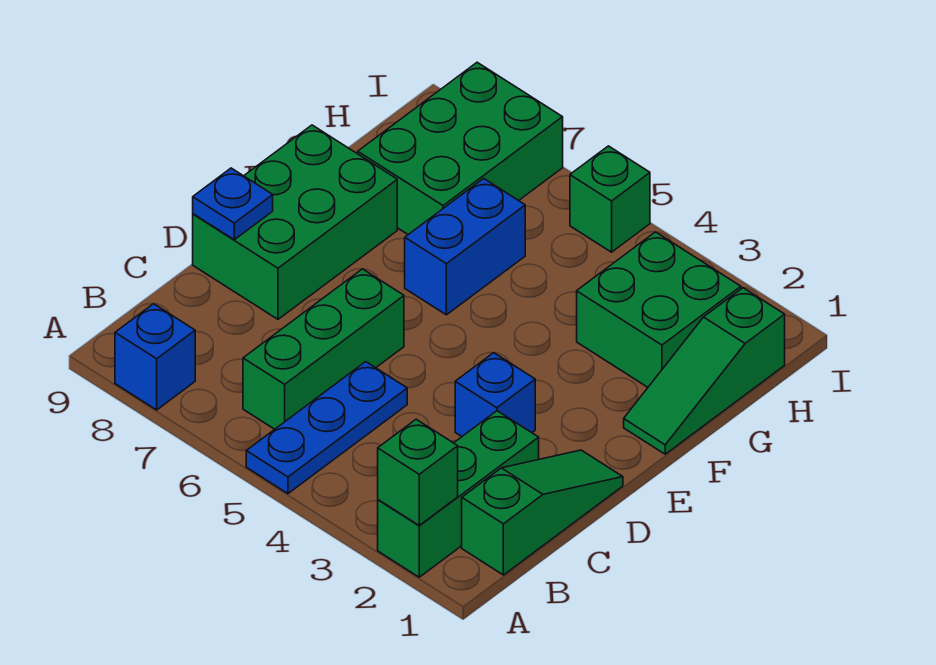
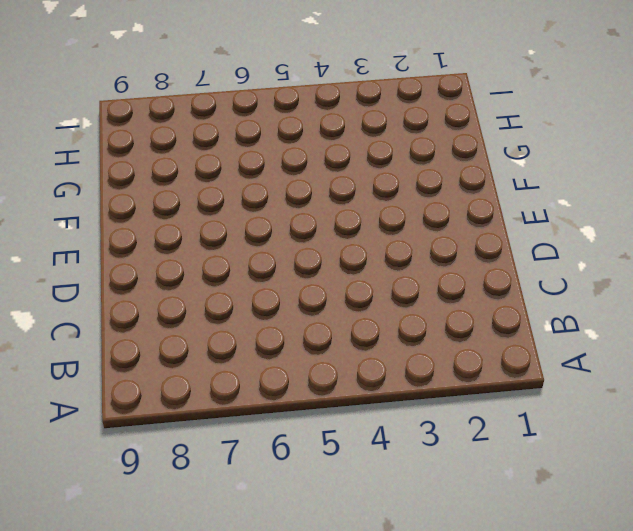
none -> green brick A2:C2 level 1
none -> blue plate A5:C5 level 1
none -> blue brick A8 level 1

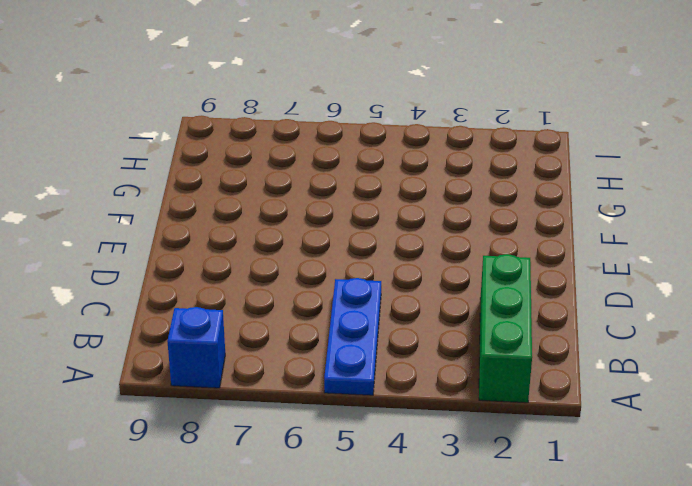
none -> green slope B1:D1 level 1 top B
none -> green brick B6:D6 level 1
none -> blue brick D3 level 1

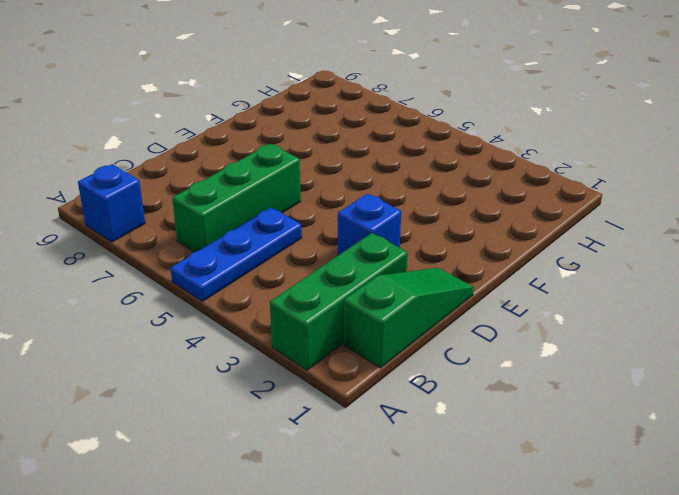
none -> green brick D8:F9 level 1
none -> green slope F1:H1 level 1 top H
none -> blue brick F6:G6 level 1

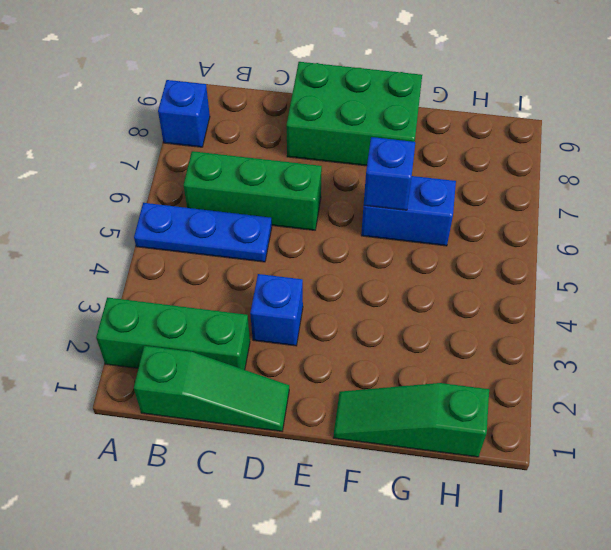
blue brick F6 level 2 -> none
none -> green brick G2:H3 level 1
none -> green brick G7:I8 level 1
none -> green brick I5 level 1

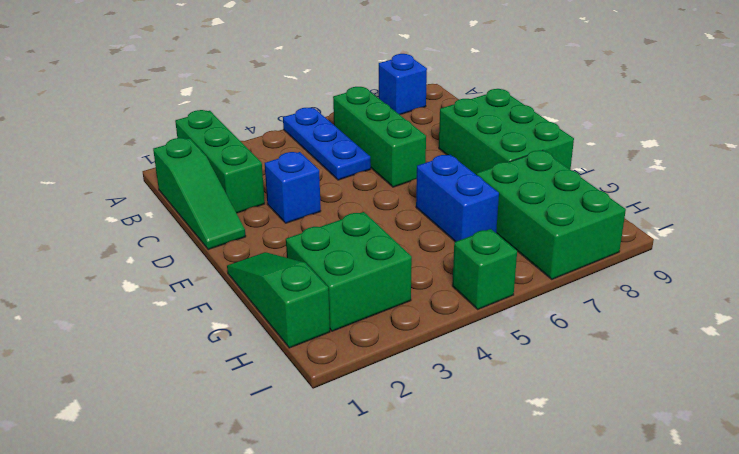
none -> green brick A2 level 2
none -> blue plate D9 level 2

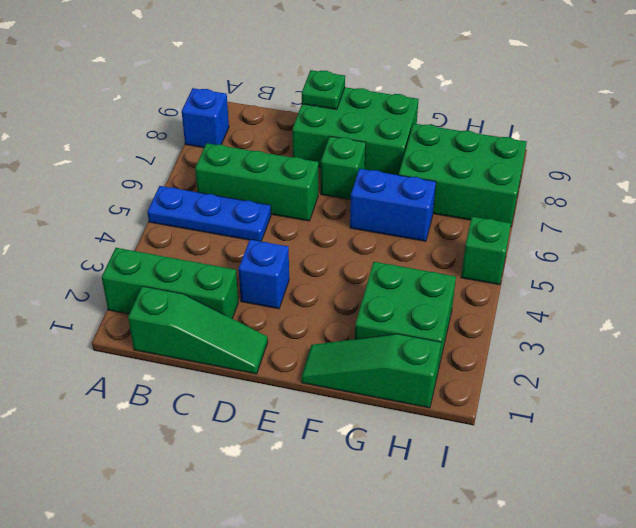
green plate D9 level 2 -> blue plate D9 level 2
green brick E7 level 1 -> green brick A2 level 2

